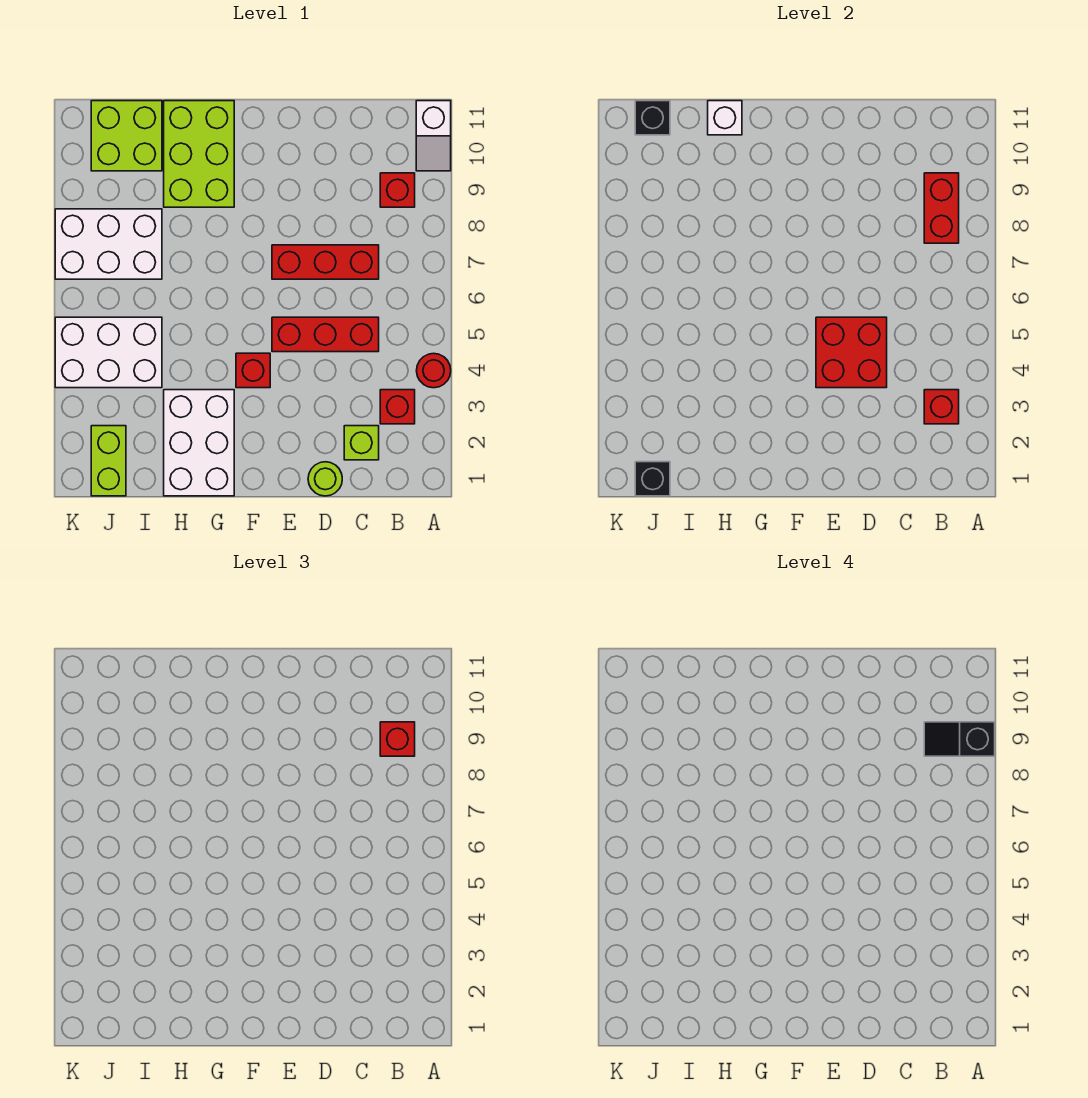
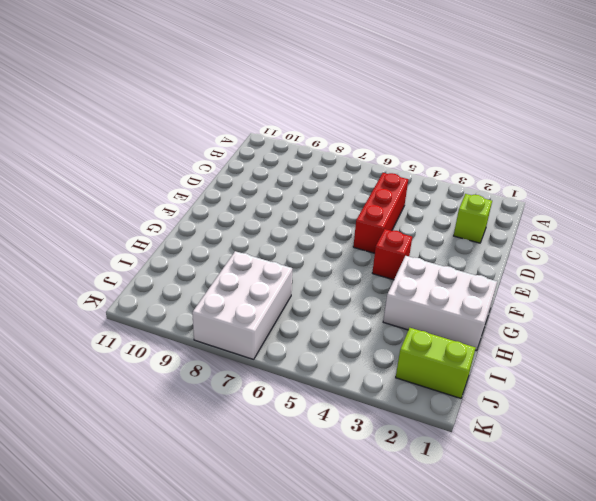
none -> red round brick A4 level 1
none -> white slope A10:A11 level 1 top 11
none -> red brick B3 level 1

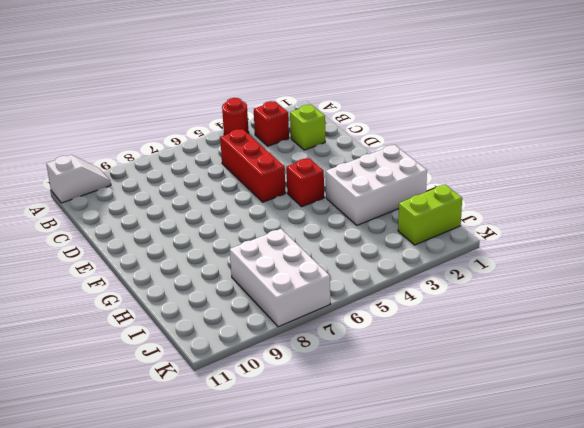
none -> red brick B9 level 1
none -> red brick C7:E7 level 1
none -> lime round brick D1 level 1

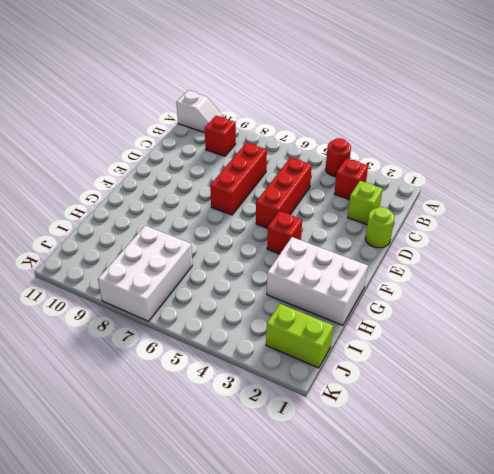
none -> lime brick G9:H11 level 1
none -> white brick I4:K5 level 1
none -> lime brick I10:J11 level 1

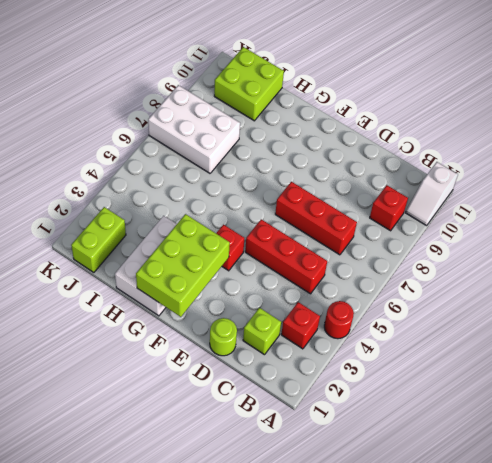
lime brick F1:G3 level 2 -> lime brick G9:H11 level 1
none -> white brick I4:K5 level 1
none -> red brick B3 level 2
none -> red brick B8:B9 level 2

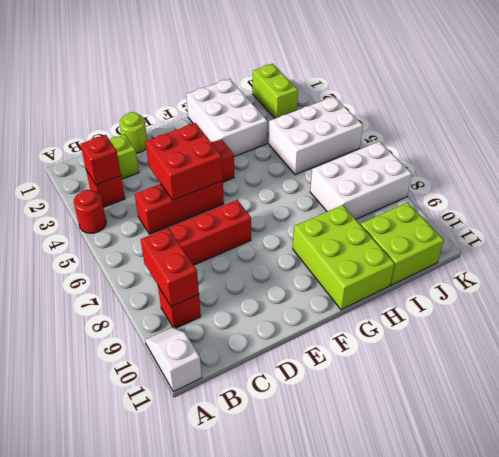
none -> white brick H11 level 2
none -> black brick J1 level 2
none -> black brick J11 level 2

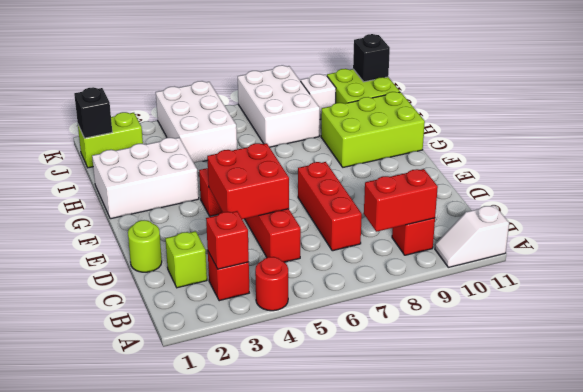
white brick J9 level 1 -> white brick H11 level 2
none -> red brick B9 level 3
none -> black slope A9:B9 level 4 top A

